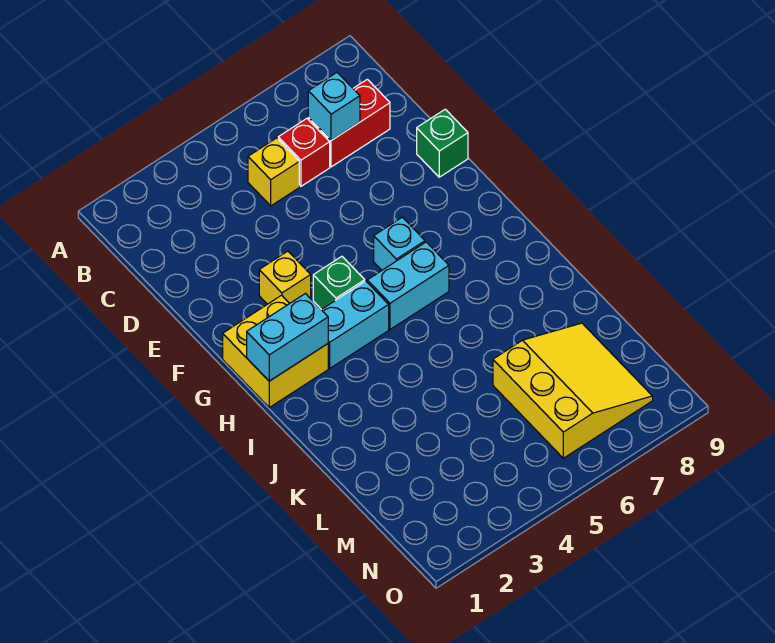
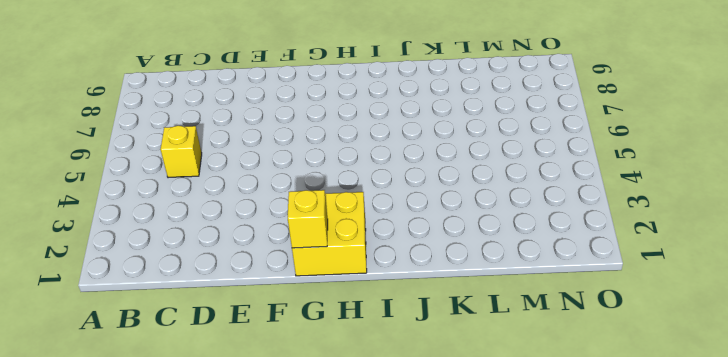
yellow brick G1 level 2 -> yellow brick F3 level 1
none -> red brick C6 level 1
none -> red brick C7:C8 level 1
none -> green brick E9 level 1

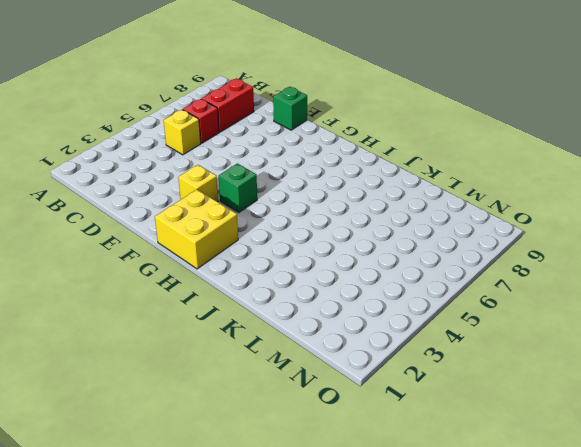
none -> cyan brick G6 level 1
none -> cyan brick H3:H4 level 1
none -> cyan brick H5:H6 level 1

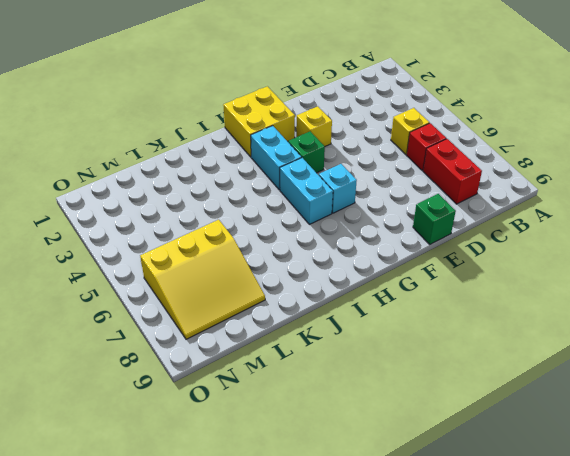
none -> cyan brick C7 level 2
none -> cyan brick H1:H2 level 2

